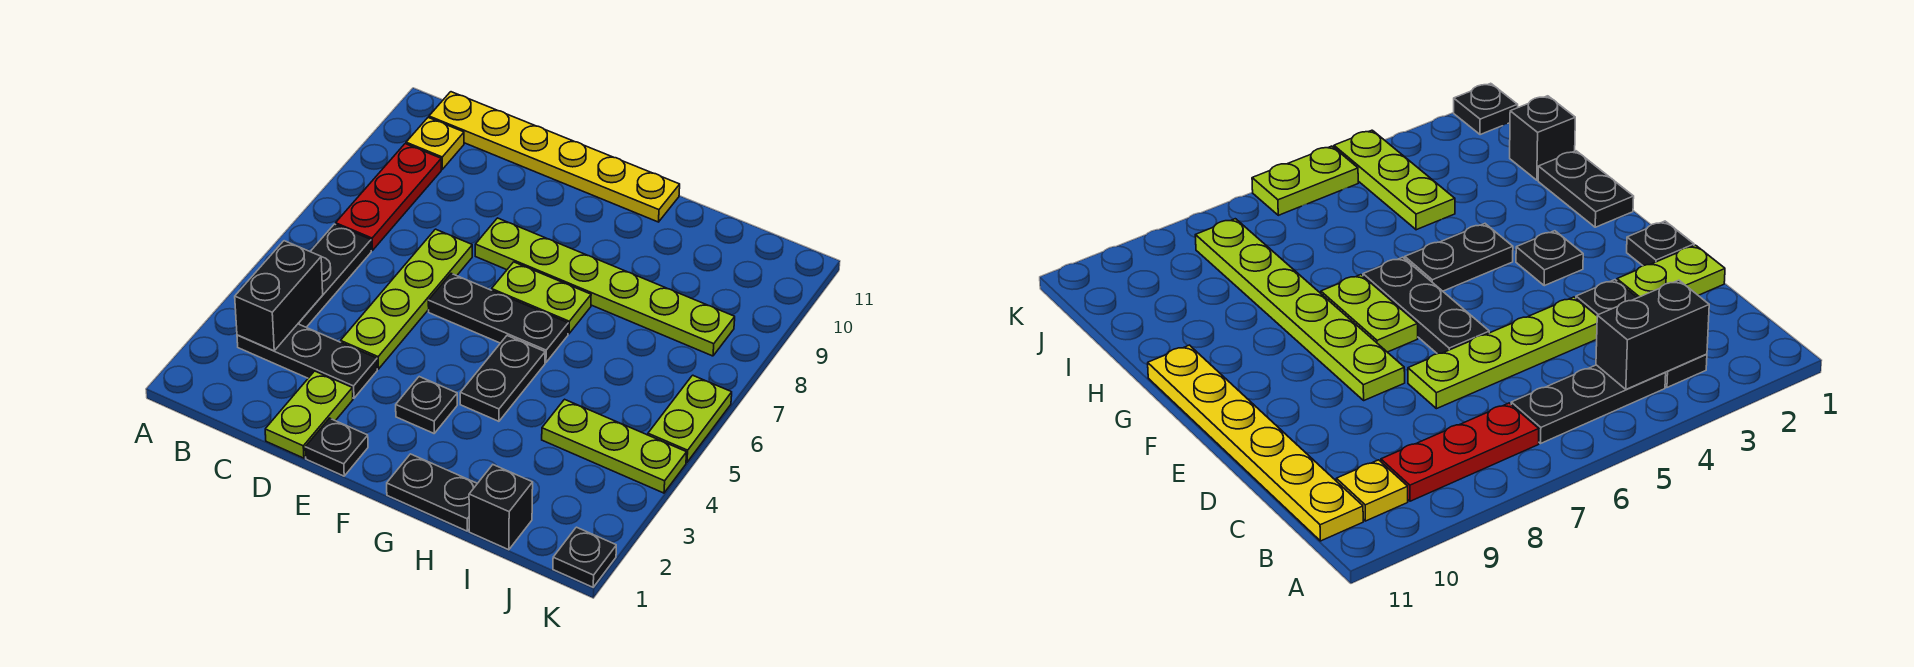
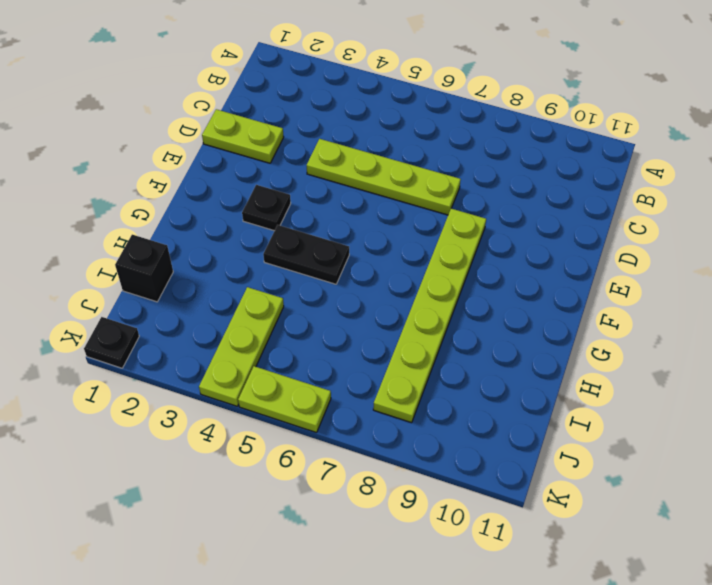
none -> black plate B3:D3 level 1
none -> black plate B4:B6 level 1
none -> red plate B7:B9 level 1

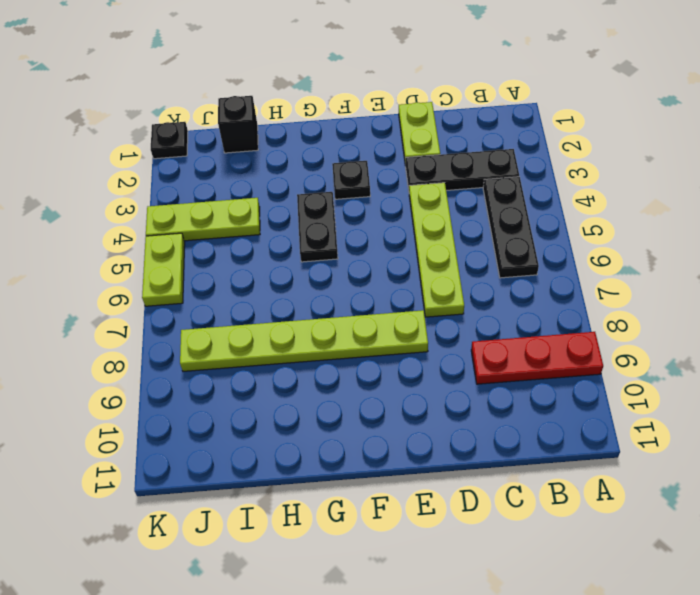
red plate A9:C9 level 1 -> red plate B7:B9 level 1
none -> yellow plate B10 level 1
none -> yellow plate B11:G11 level 1
none -> black plate E1 level 1

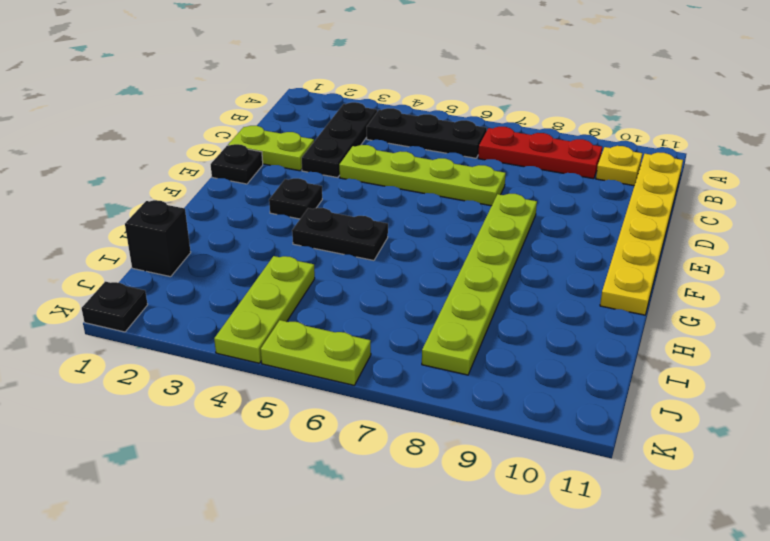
none -> black plate E6:G6 level 1
none -> lime plate F7:G7 level 1
none -> black plate G1:H1 level 1

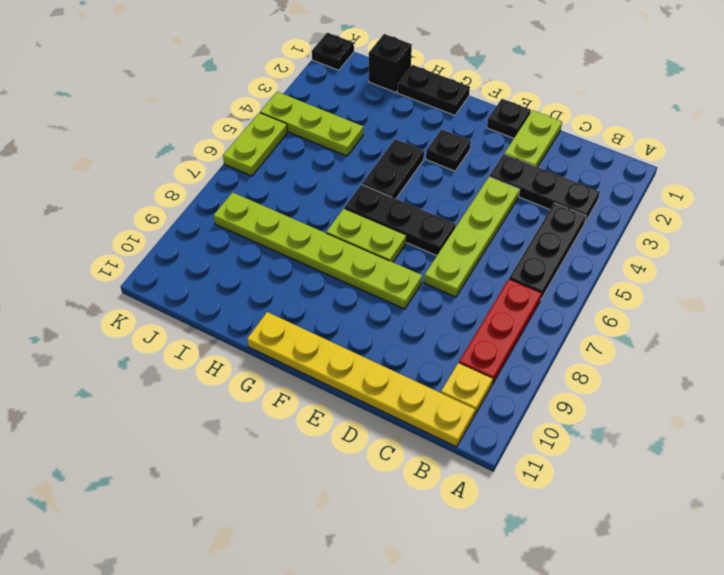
none -> black brick B3:B4 level 2

